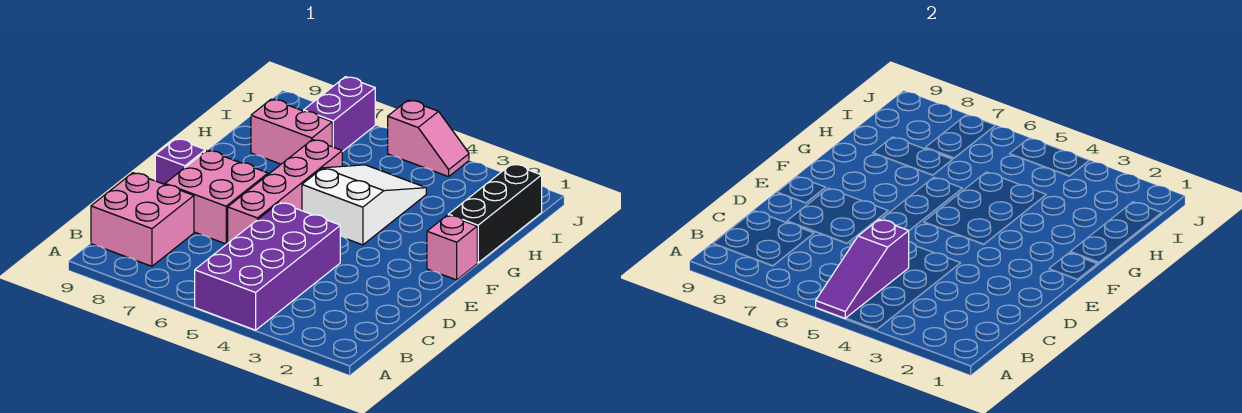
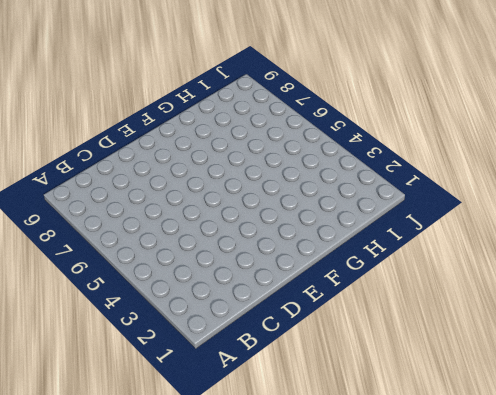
none -> purple brick A4:D5 level 1
none -> pink brick B8:C9 level 1
none -> pink brick D6:G6 level 1

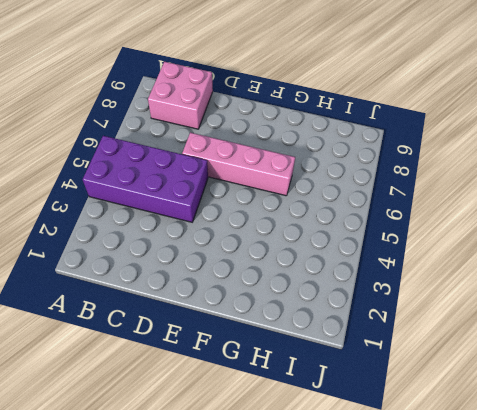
none -> pink brick D7:E8 level 1
none -> purple brick E9 level 1
none -> pink brick F1 level 1

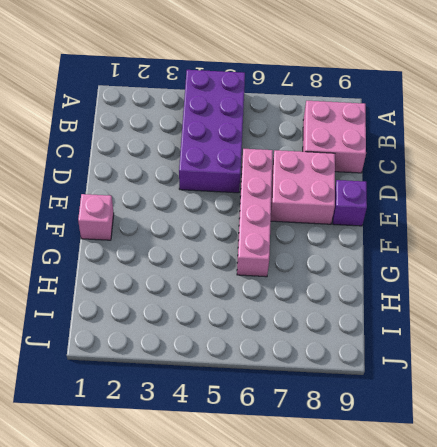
none -> white slope F4:H5 level 1 top F
none -> black brick G1:I1 level 1
none -> pink brick H7:H8 level 1

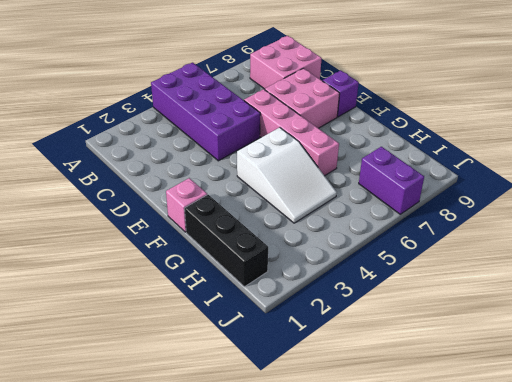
none -> pink brick H7:H8 level 1
none -> pink slope J4:J5 level 1 top 5
none -> purple slope A5:C5 level 2 top C

